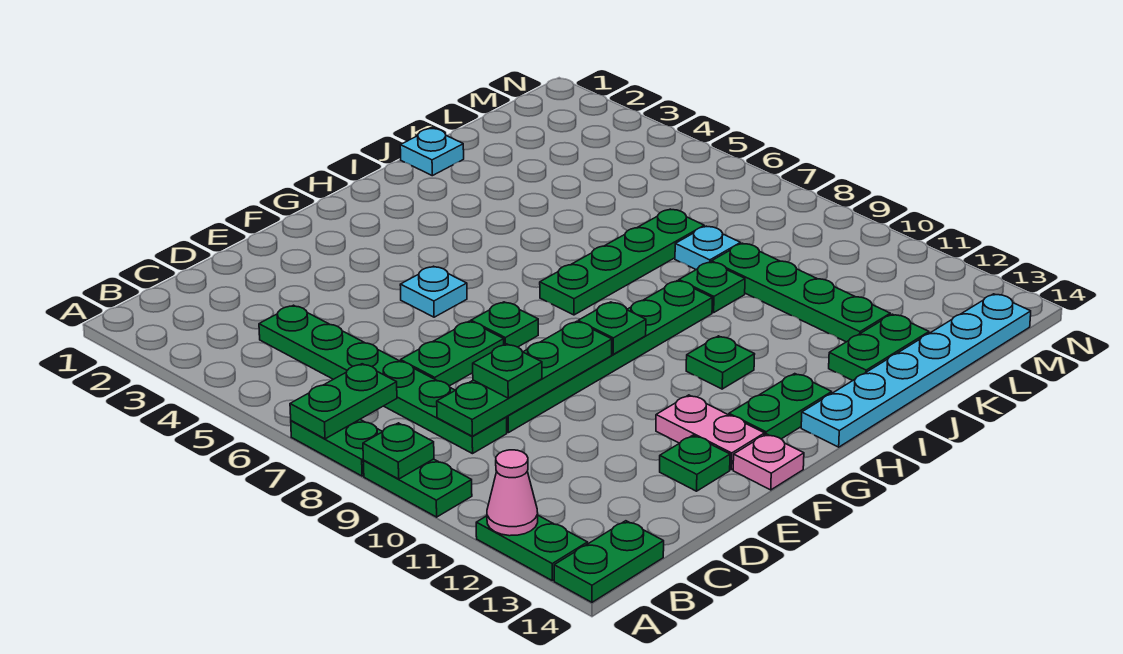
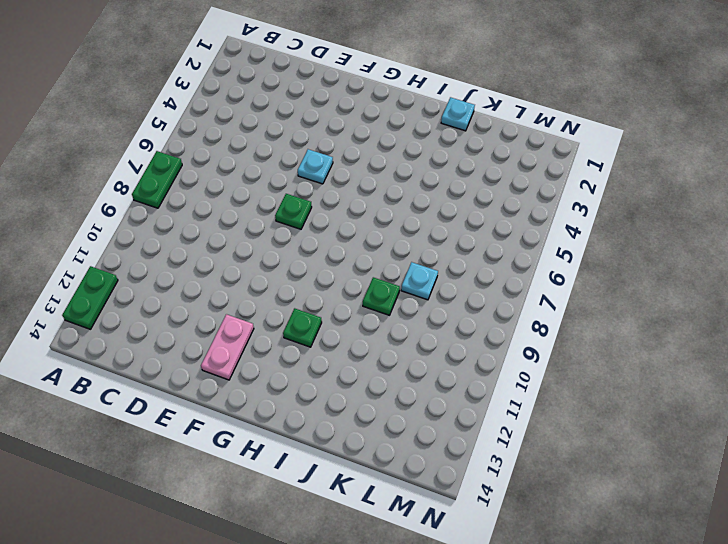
none -> green plate A9:A10 level 1
none -> green plate A14:B14 level 1
none -> green plate C4:C9 level 1

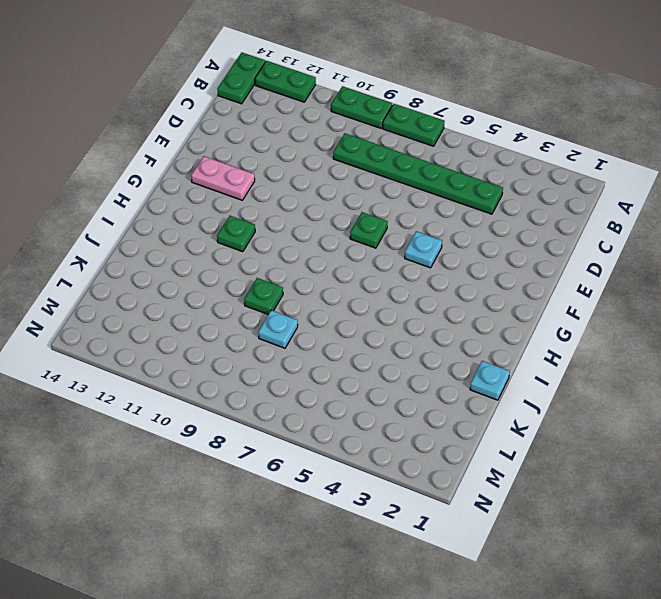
none -> green plate D7:E7 level 1
none -> green plate D9:I9 level 1
none -> green plate E13 level 1

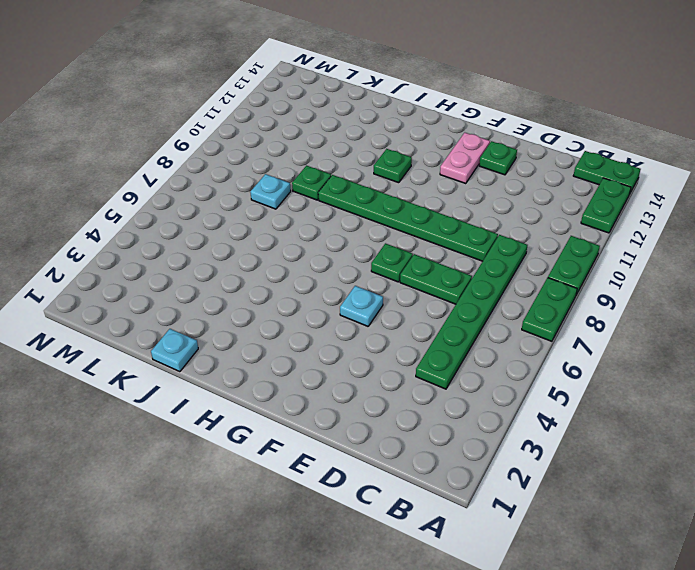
none -> pink plate F14 level 1
none -> green plate G13:H13 level 1
none -> green plate H7:K7 level 1

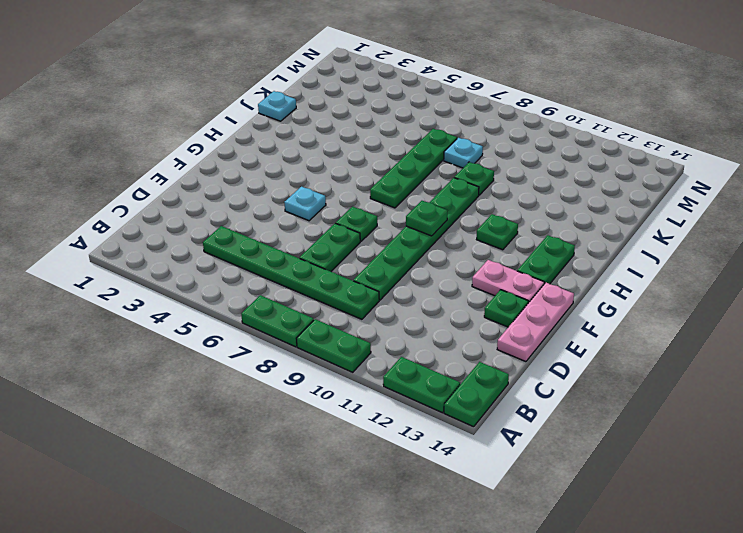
pink plate D14:F14 level 1 -> pink plate F14 level 1
none -> cyan plate H14:M14 level 1
none -> green plate J13:K13 level 1
none -> green plate K9:K12 level 1

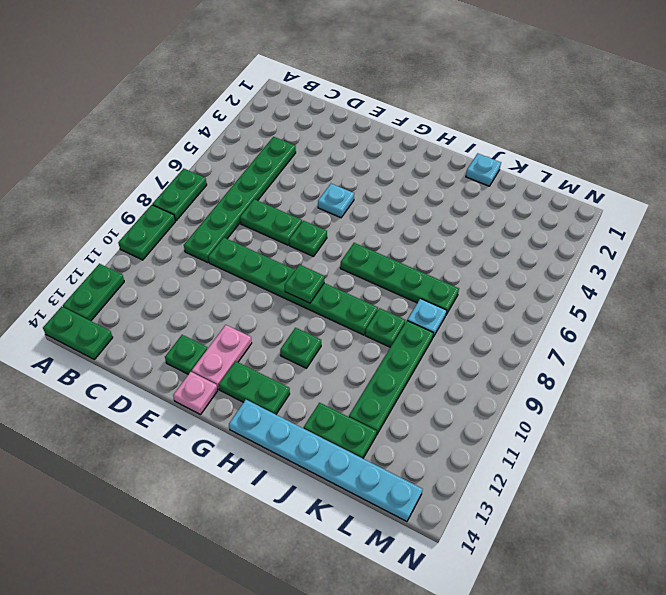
none -> green plate A7:B7 level 2
none -> green plate A9 level 2
none -> pink cone A12 level 2

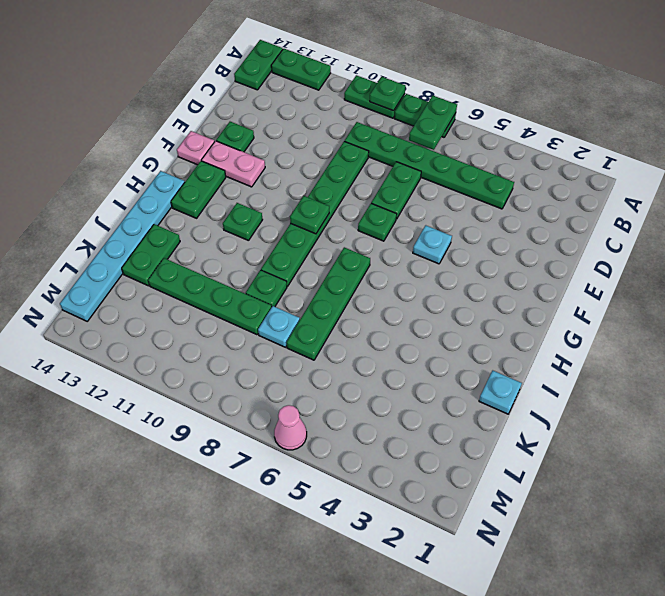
pink cone N6 level 1 -> pink cone A12 level 2
none -> green plate C9:F9 level 2
none -> green plate D9 level 3

